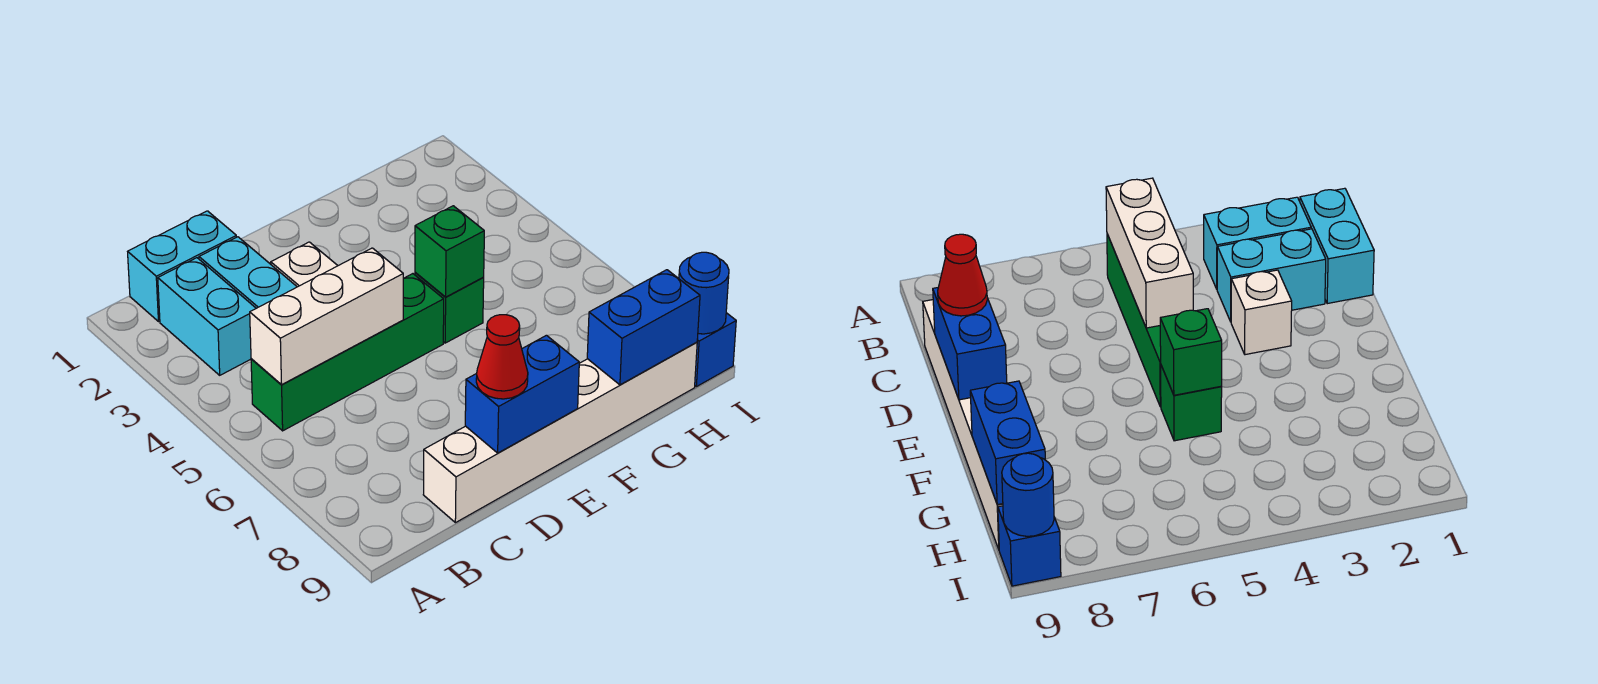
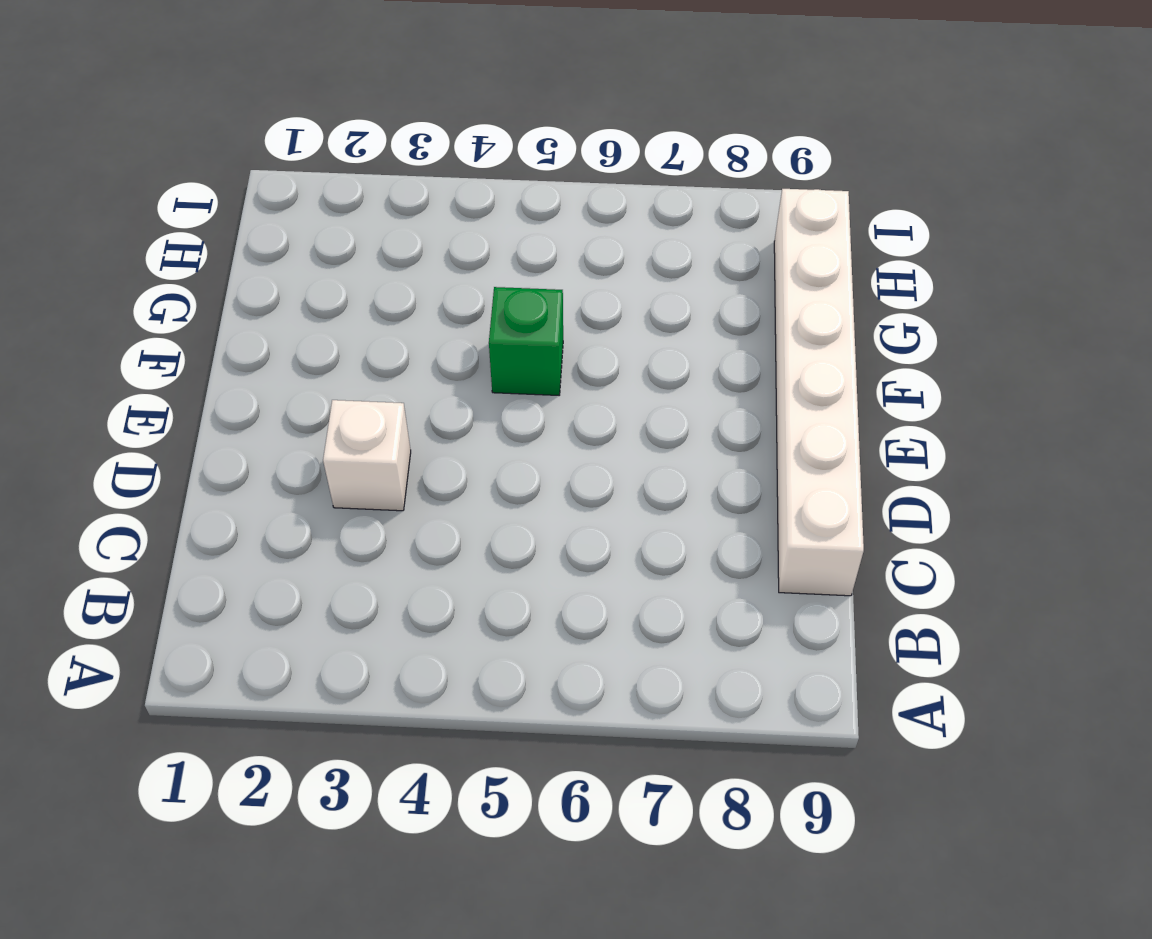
none -> cyan brick B1:C1 level 1
none -> cyan brick B2:B3 level 1
none -> green brick B5:E5 level 1

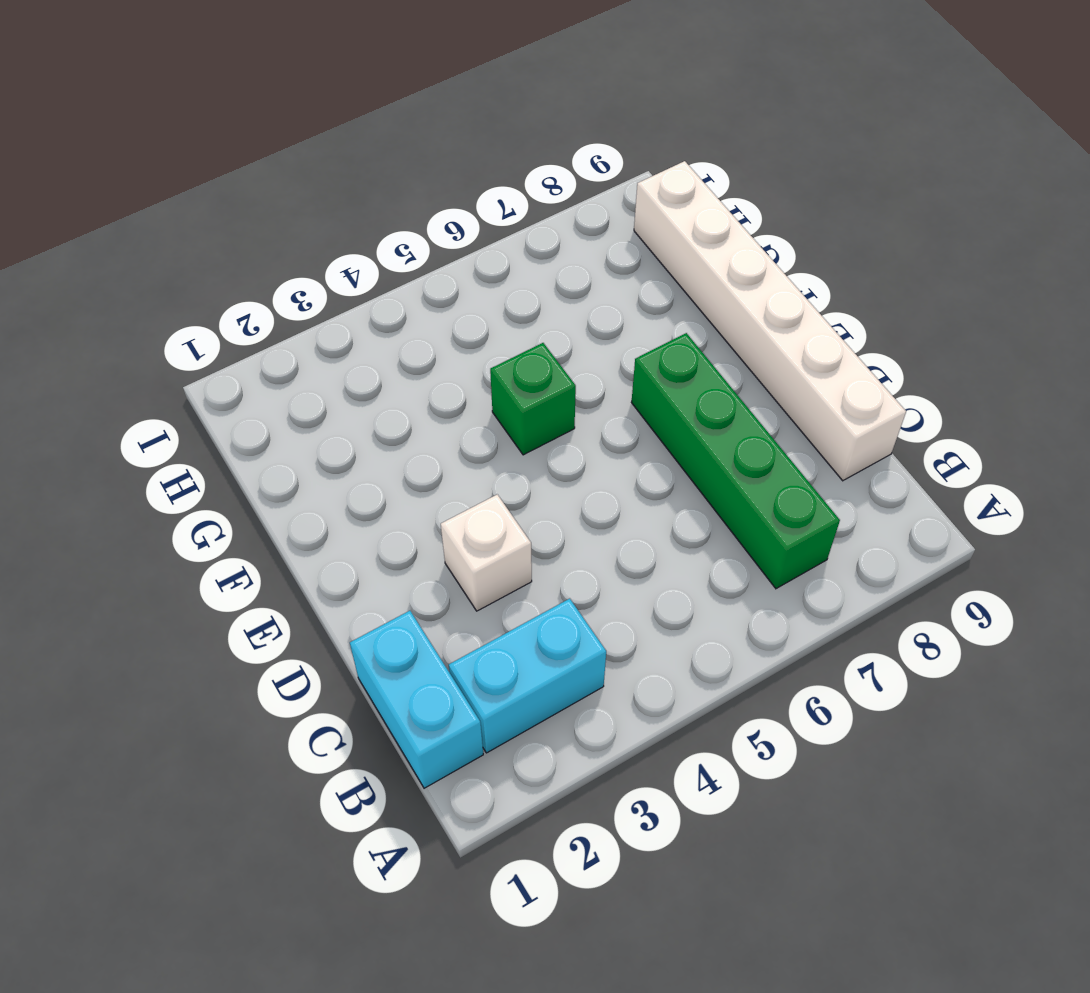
green brick B7:E7 level 1 -> green brick B5:E5 level 1
none -> cyan brick C2:C3 level 1
none -> blue brick I9 level 1
none -> white brick B5:D5 level 2

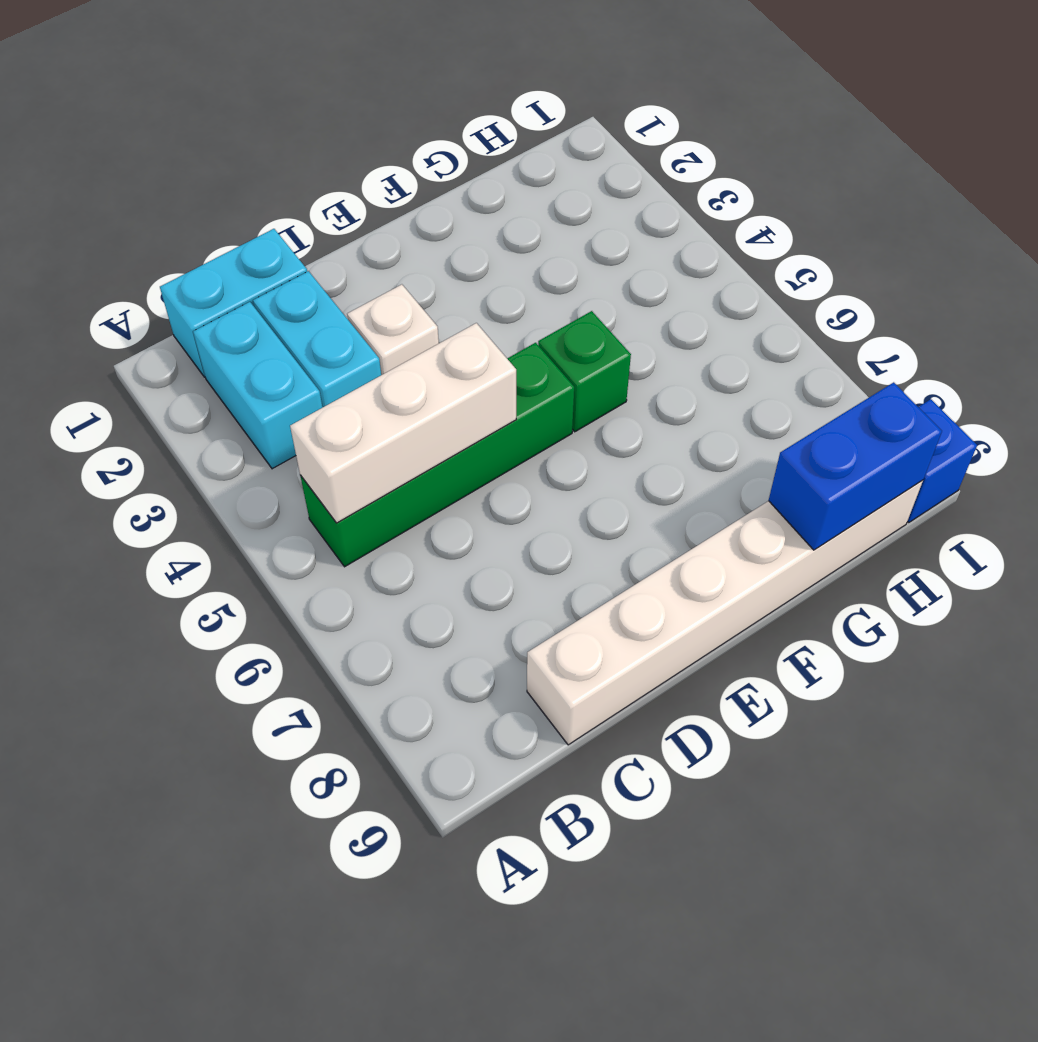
none -> blue brick D9:E9 level 2
none -> green brick F5 level 2
none -> blue round brick I9 level 2

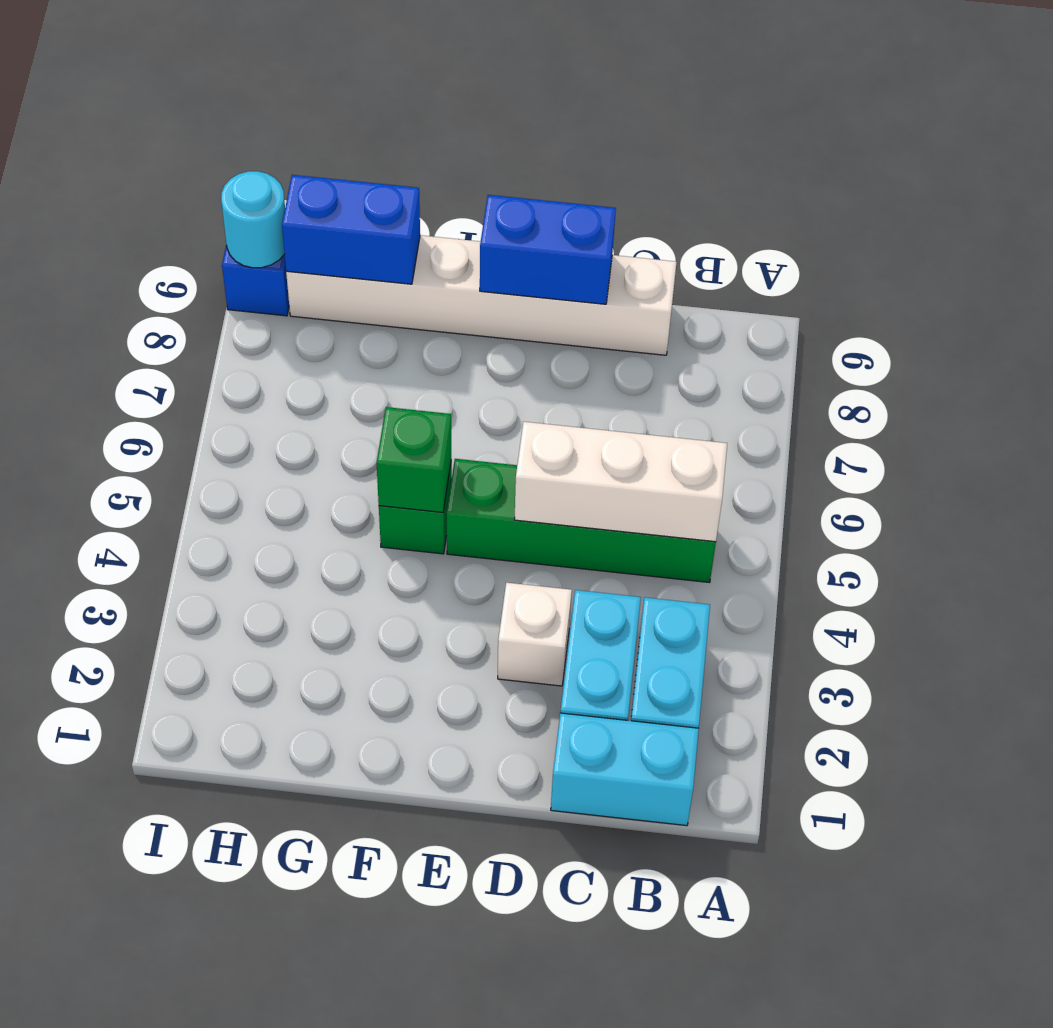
cyan round brick I9 level 2 -> blue round brick I9 level 2
none -> red cone D9 level 3

